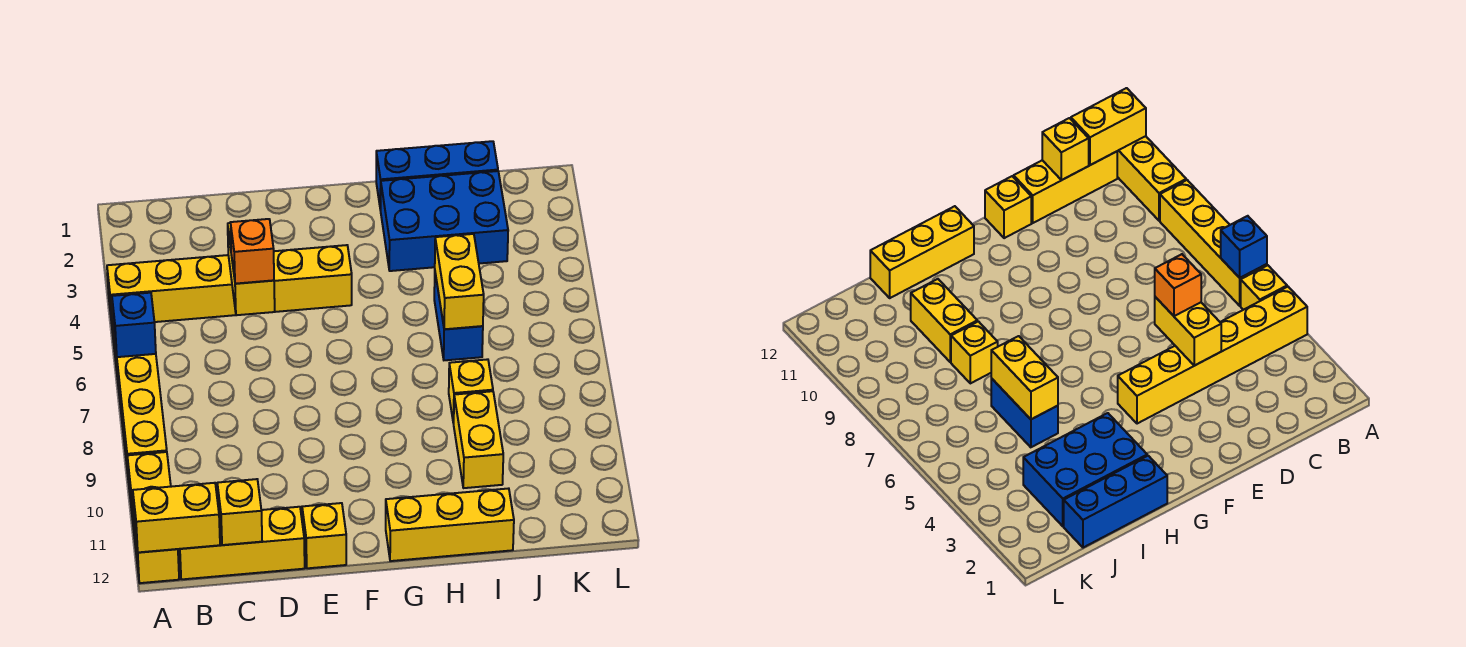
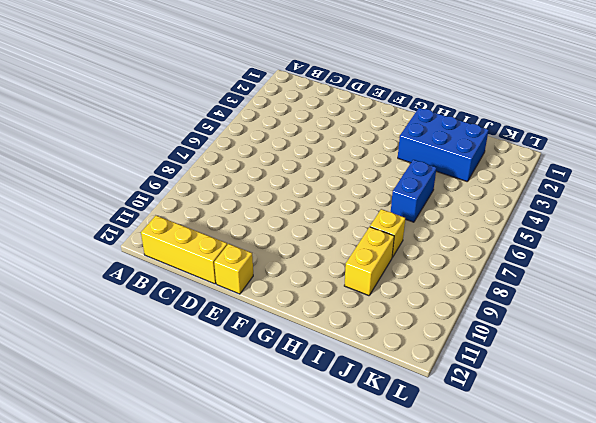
none -> yellow brick A4:F4 level 1
none -> yellow brick A5 level 1
none -> yellow brick A6:A9 level 1

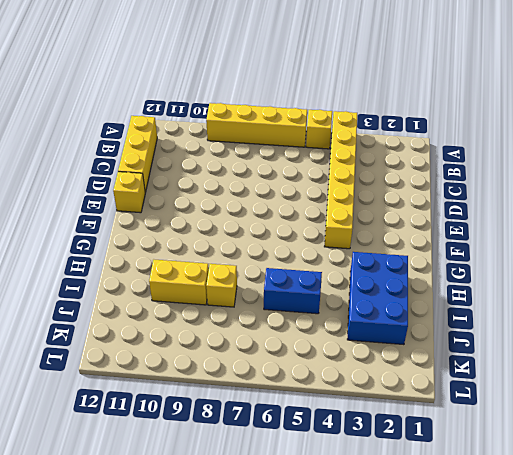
none -> yellow brick A10:A12 level 1
none -> yellow brick G12:I12 level 1
none -> blue brick H1:J1 level 1

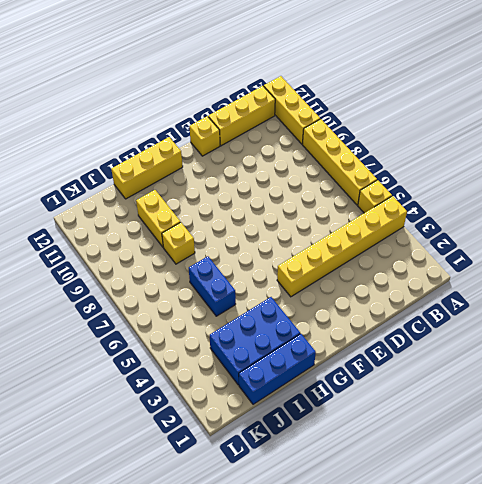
none -> blue brick A6 level 2
none -> yellow brick A12:B12 level 2
none -> yellow brick C12 level 2

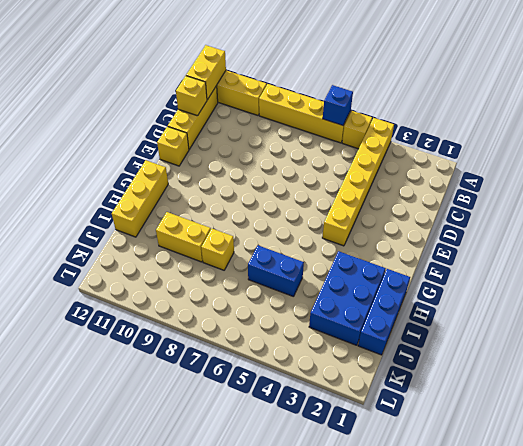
none -> yellow brick D4:D5 level 2
none -> yellow brick I5:I6 level 2
none -> orange brick D5 level 3

